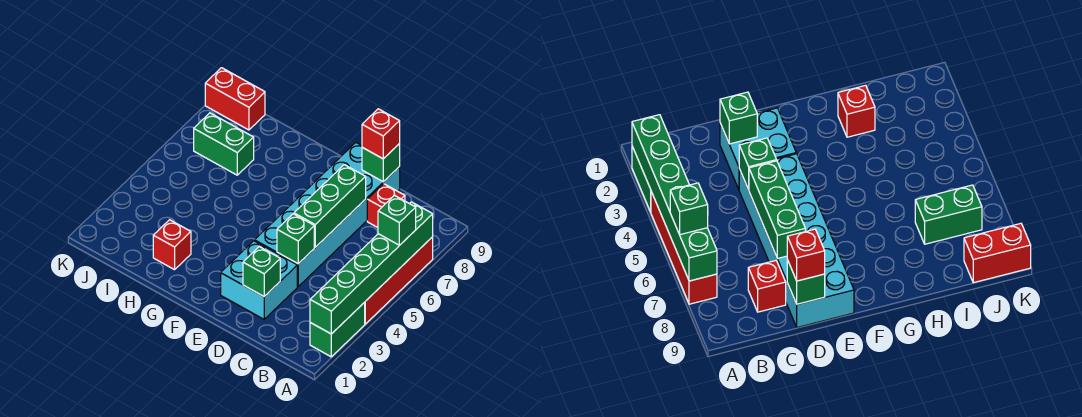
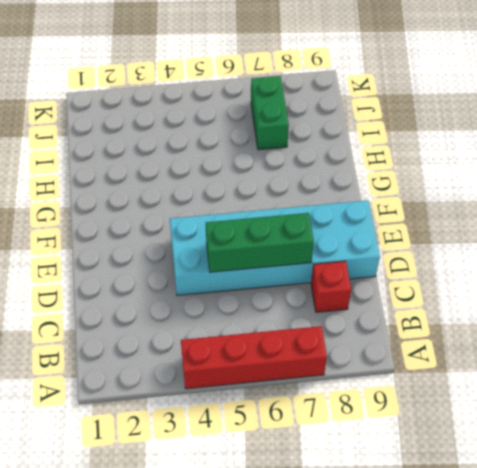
none -> green brick A2:A3 level 1
none -> cyan brick D2:E3 level 1
none -> red brick H2 level 1

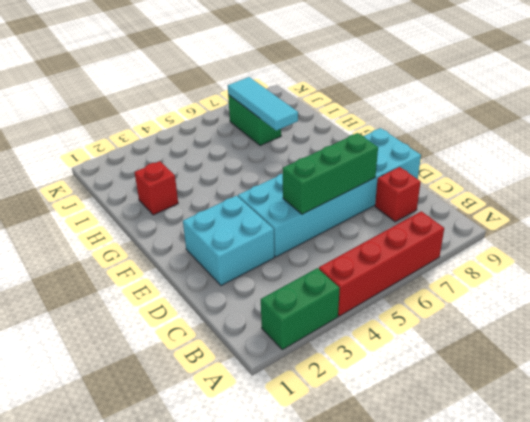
cyan tile H7:J7 level 2 -> none
none -> red brick J9:K9 level 1
none -> green brick A2:A7 level 2
none -> green brick D2 level 2

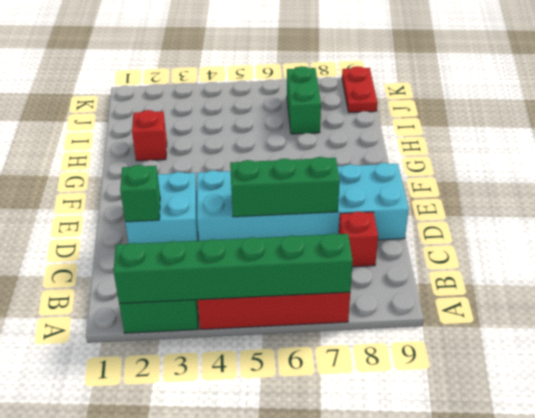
red plate J9:K9 level 1 -> red brick J9:K9 level 1
none -> green brick D4 level 2
none -> green brick D9 level 2
none -> green brick A6 level 3

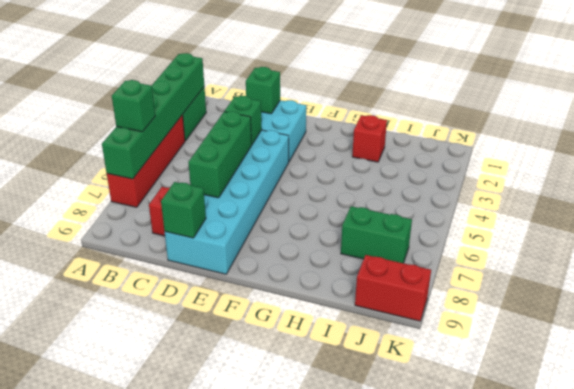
none -> red brick D9 level 3

